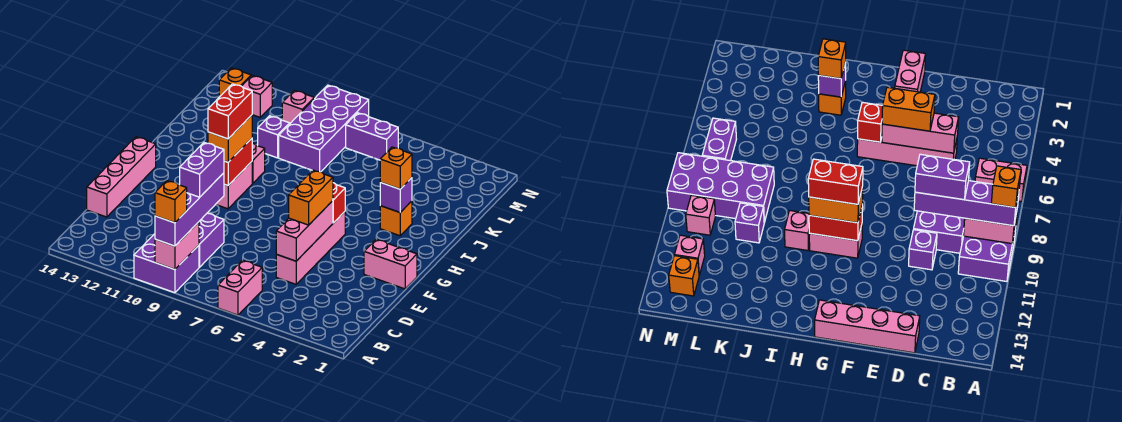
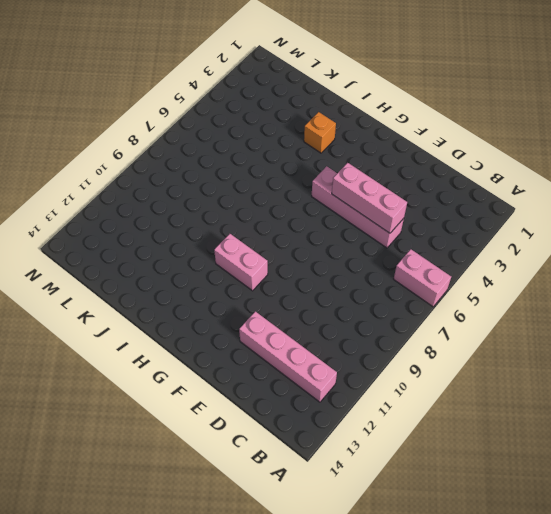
pink brick B12:E12 level 1 -> pink brick D14:G14 level 1
none -> purple brick A9:B10 level 1
none -> purple brick C9:D9 level 1
none -> purple brick D10 level 1

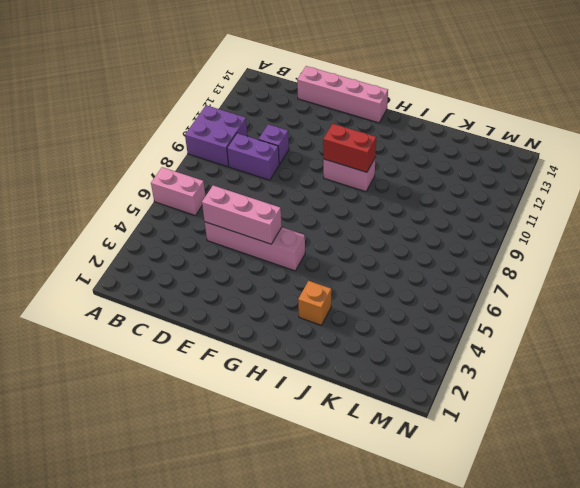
none -> pink brick F1:F2 level 1
none -> pink brick I10 level 1
none -> purple brick K8:N9 level 1

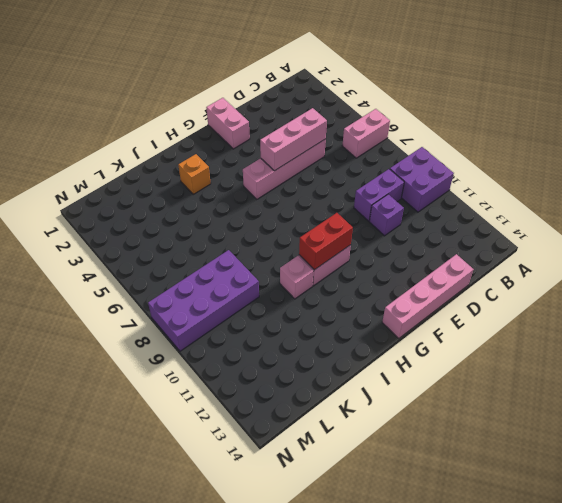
none -> purple brick K10 level 1
none -> purple brick M6:M7 level 1
none -> pink brick M10 level 1

